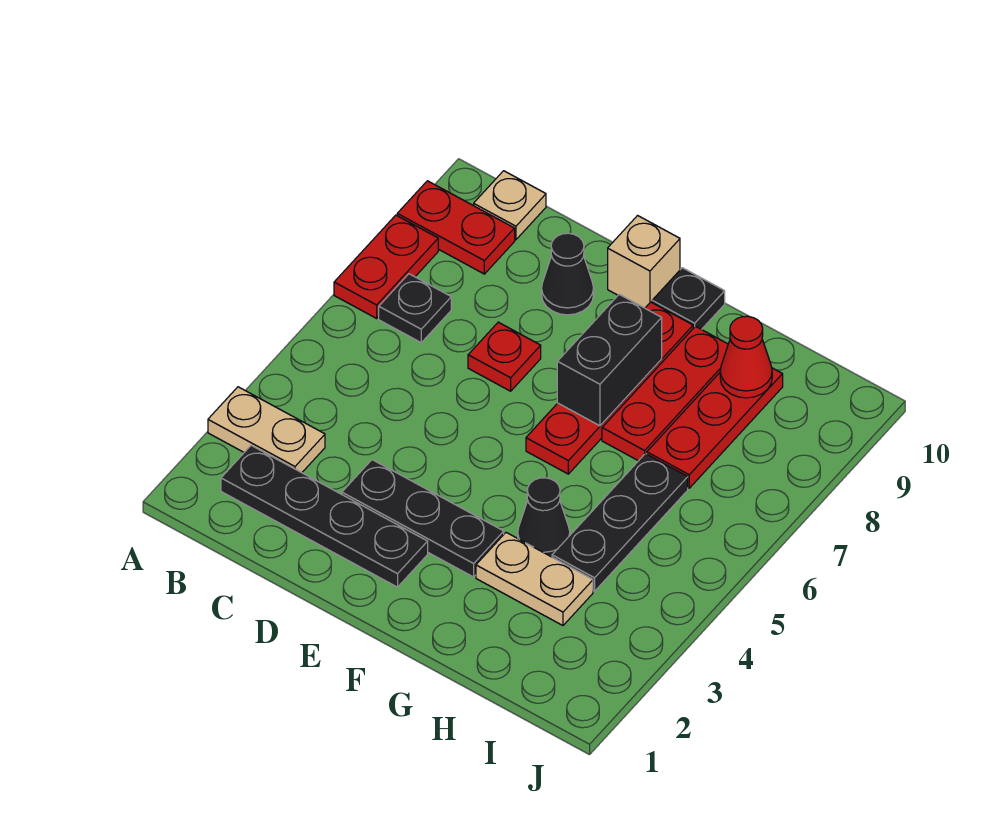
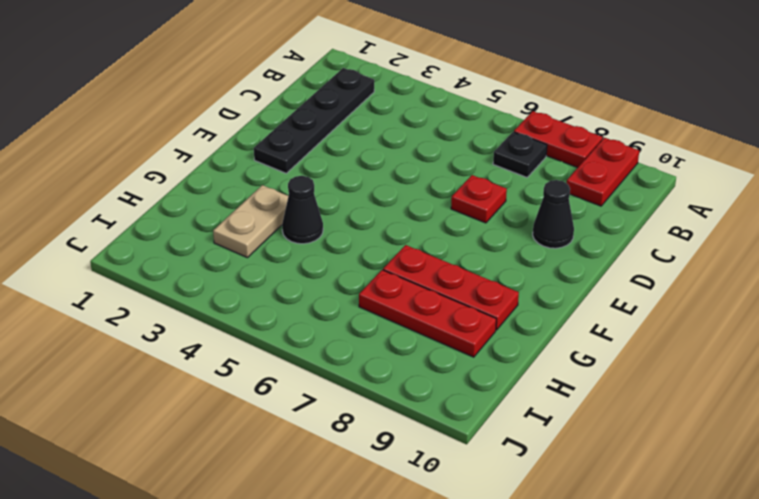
none -> tan plate A3:B3 level 1
none -> tan plate B10 level 1
none -> black plate D3:F3 level 1

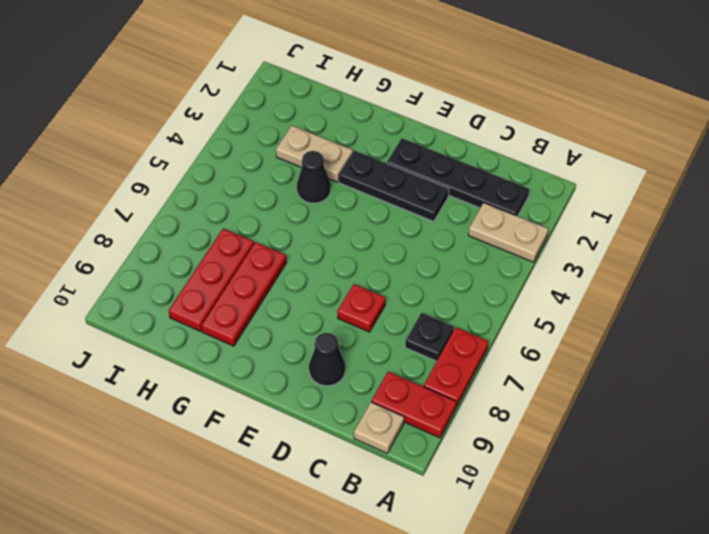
none -> tan brick E10 level 1
none -> red plate F6:F9 level 1
none -> black plate F10 level 1

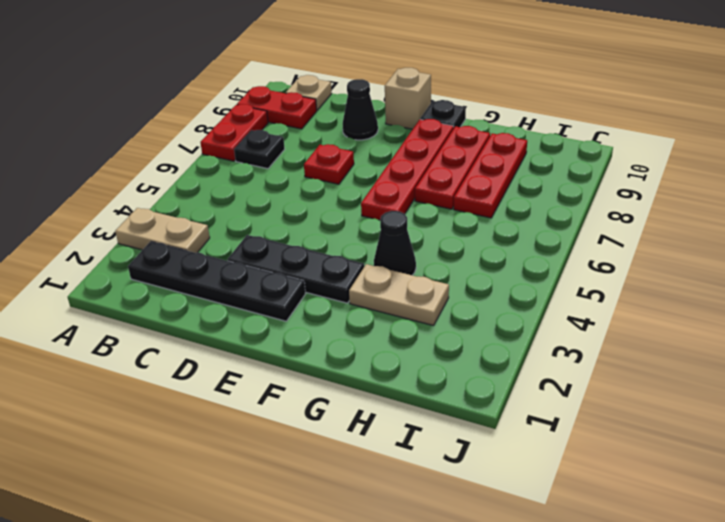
none -> black plate H4:H6 level 1
none -> black brick F7:F8 level 2
none -> red cone H9 level 2

